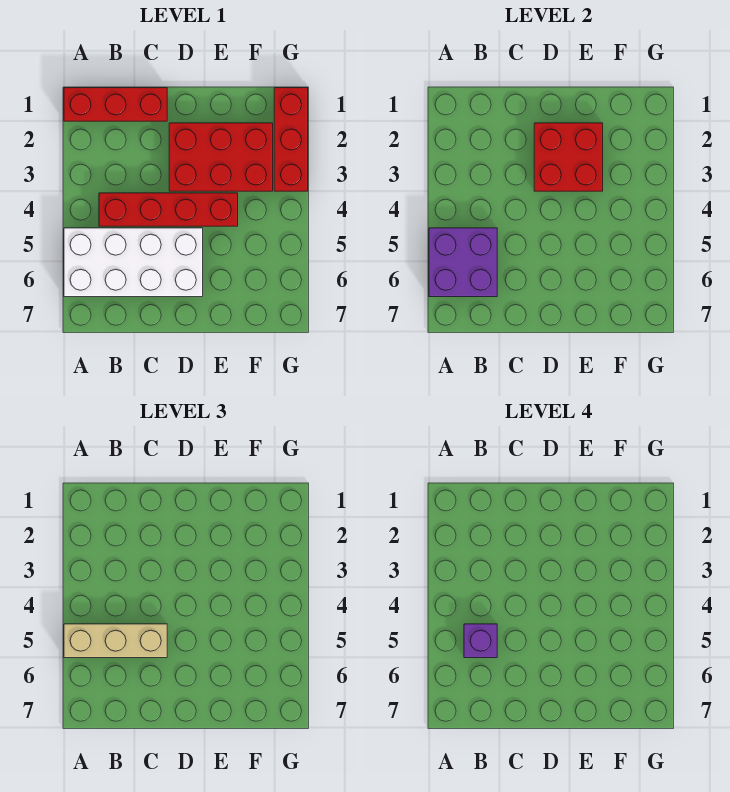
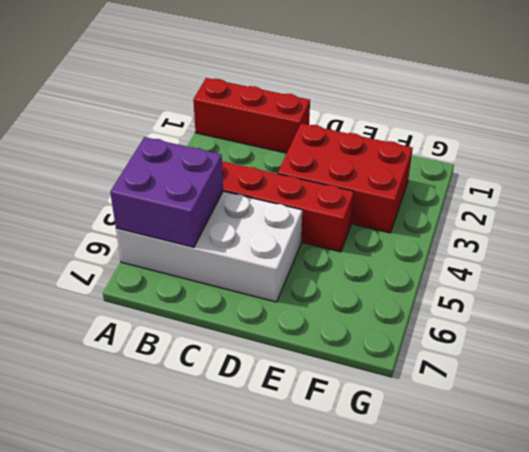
none -> red brick G1:G3 level 1
none -> red brick D2:E3 level 2

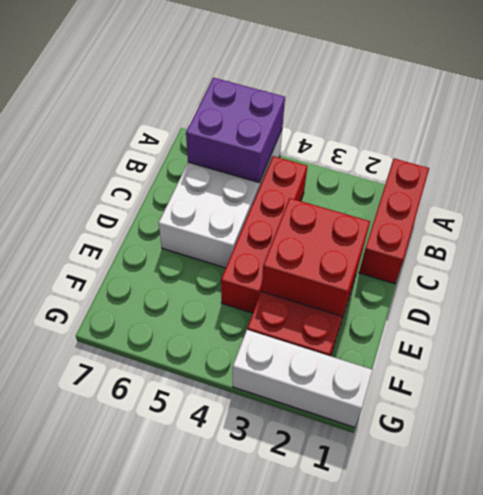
white brick G1:G3 level 1 -> red brick G1:G3 level 1
none -> tan brick A5:C5 level 3
none -> purple brick B5 level 4

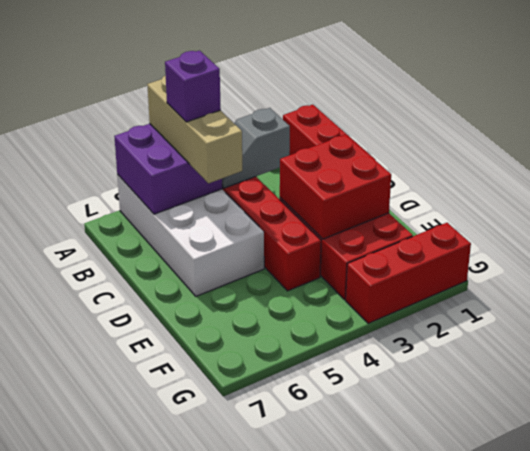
grey slope B3:B4 level 2 top 3 -> none

